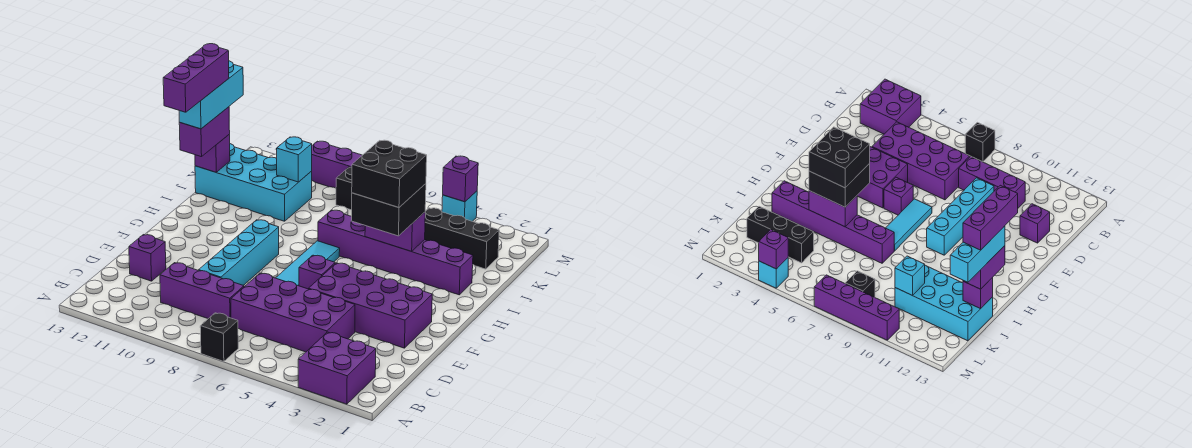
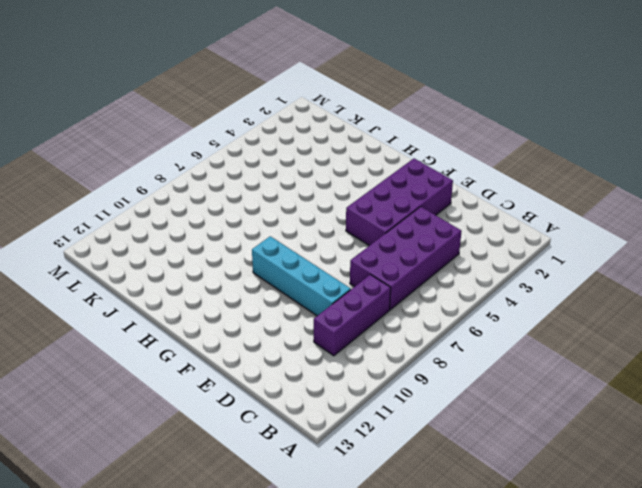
none -> purple brick A2:B3 level 1
none -> black brick A7 level 1
none -> purple brick D12 level 1

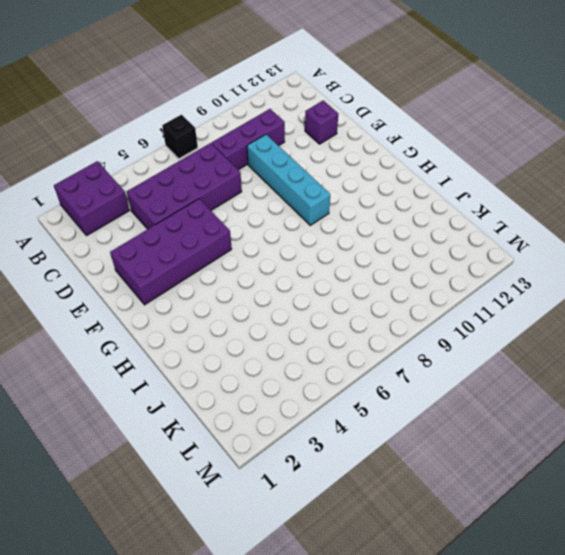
none -> purple brick F6 level 1
none -> cyan tile F7:H7 level 1
none -> purple brick I2:I7 level 1

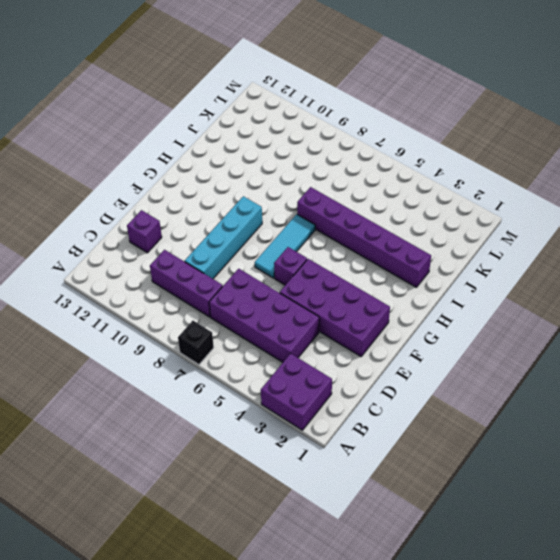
none -> cyan brick J10:K13 level 1
none -> black brick K2:K4 level 1
none -> black brick L8 level 1

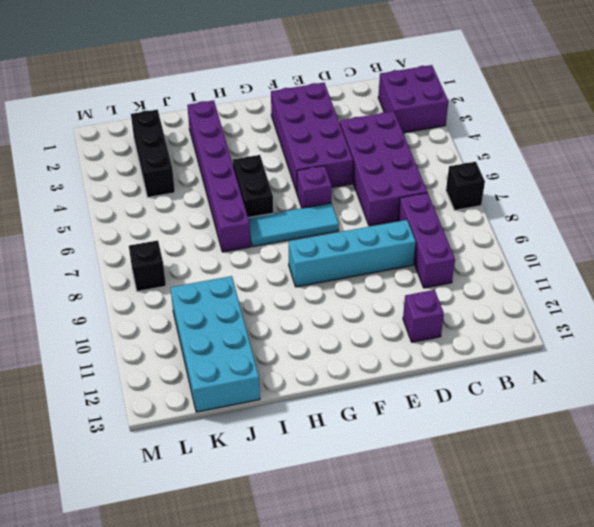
black brick H5:H6 level 1 -> none
none -> cyan brick M4 level 1
none -> purple brick M7:M10 level 1
none -> purple brick I4:I5 level 2

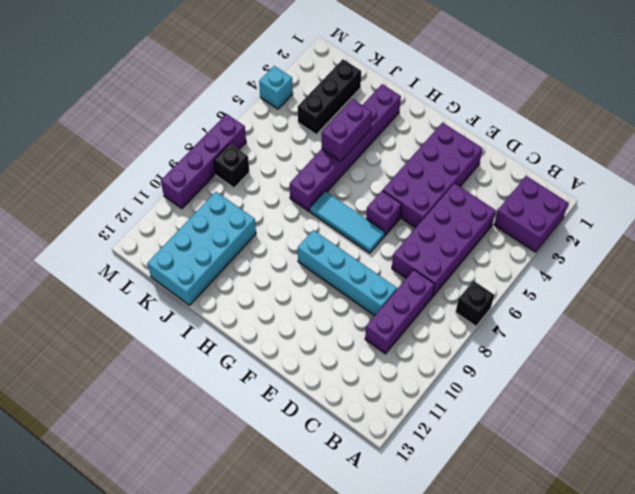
none -> purple brick D12 level 1
none -> purple brick J13 level 2
none -> cyan brick K10 level 2

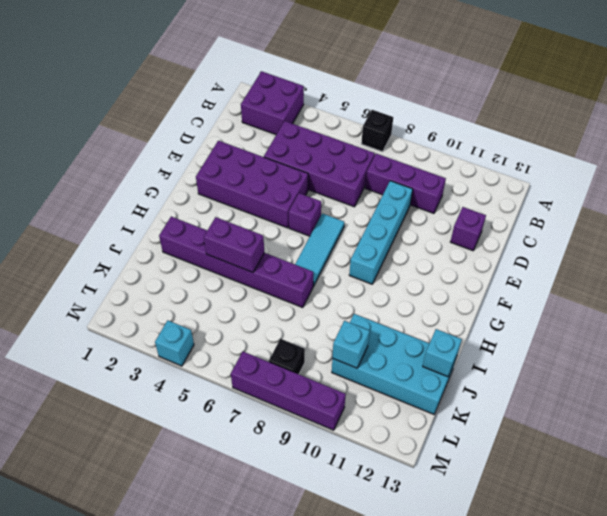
cyan brick J13 level 2 -> purple brick J13 level 2
none -> black brick K2:K4 level 1
none -> purple brick M4 level 2
none -> black brick H4:I5 level 3

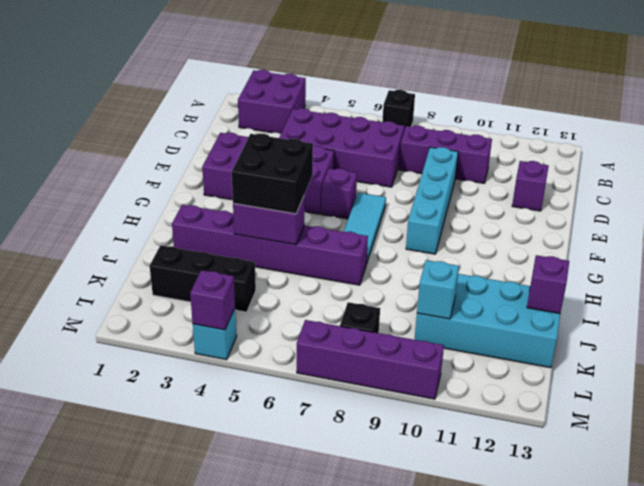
none -> purple brick I13:J13 level 3
none -> black brick H4:I5 level 4
none -> cyan brick I13:K13 level 4

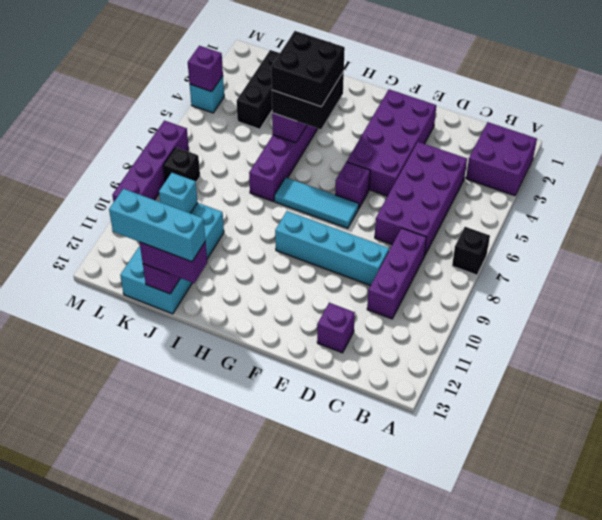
none -> purple brick H13:J13 level 5

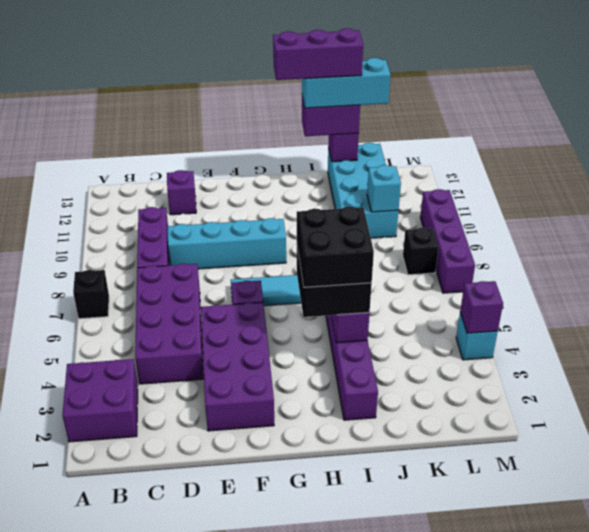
none -> black brick K2:K4 level 1

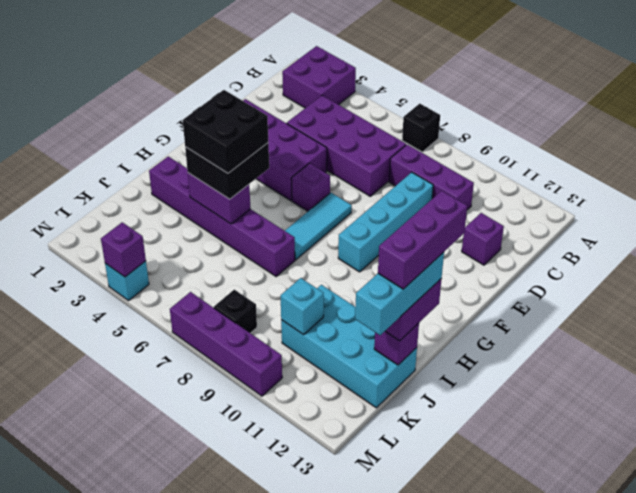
none -> black brick K2:K4 level 1

